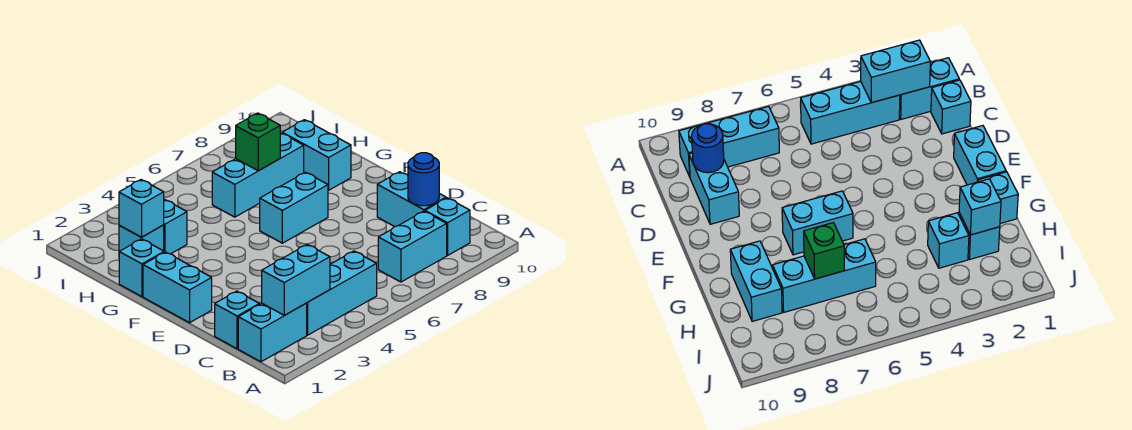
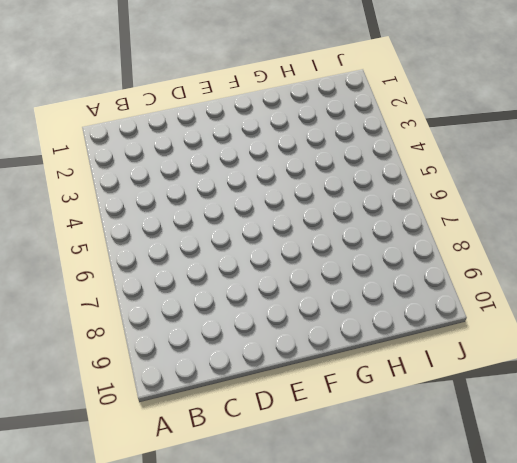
none -> cyan brick B1:B2 level 1
none -> cyan brick B3:B5 level 1
none -> cyan brick B7:B8 level 1

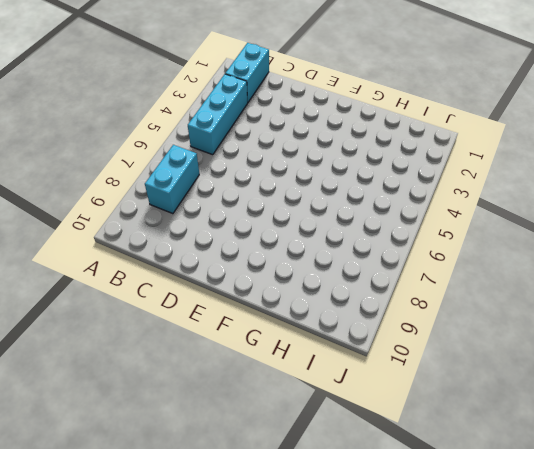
none -> cyan brick B9 level 1
none -> cyan brick C1 level 1
none -> cyan brick C9:D9 level 1

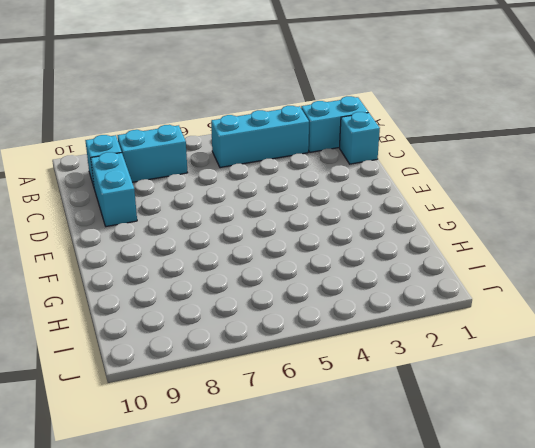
none -> cyan brick E1:F1 level 1
none -> cyan brick F6:F7 level 1
none -> cyan brick G1 level 1

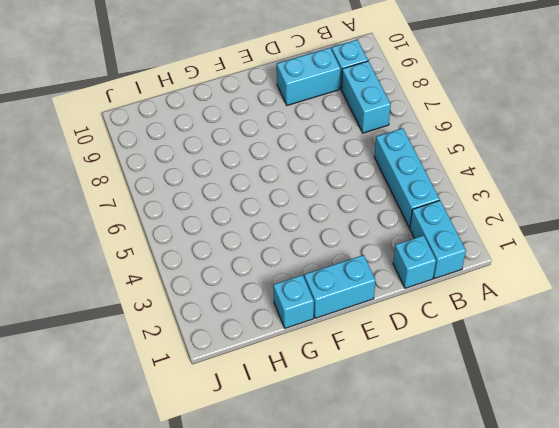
none -> cyan brick F6:F7 level 1
none -> cyan brick G9:H9 level 1
none -> cyan brick H2 level 1

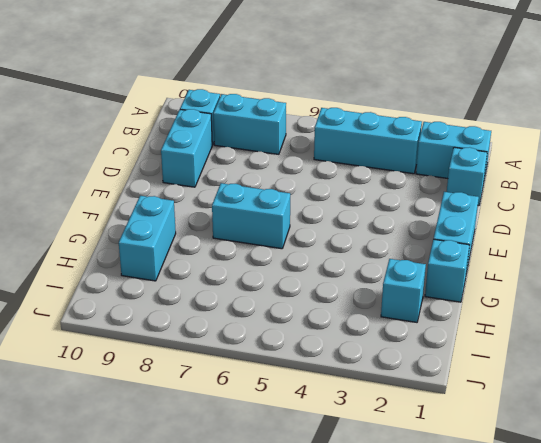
none -> cyan brick H3 level 1
none -> cyan brick H6:H8 level 1
none -> cyan brick B2:B3 level 2

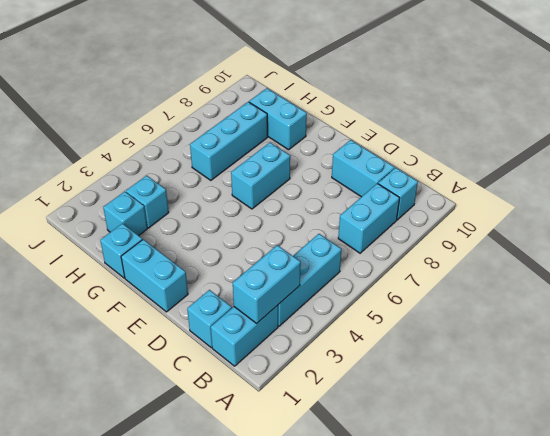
none -> blue round brick C9 level 2
none -> cyan brick H2 level 2
none -> green brick H7 level 2

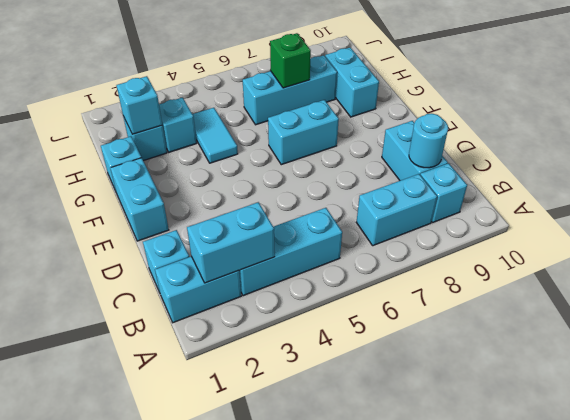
cyan round brick C9 level 2 -> blue round brick C9 level 2
cyan tile G4:H4 level 1 -> none

